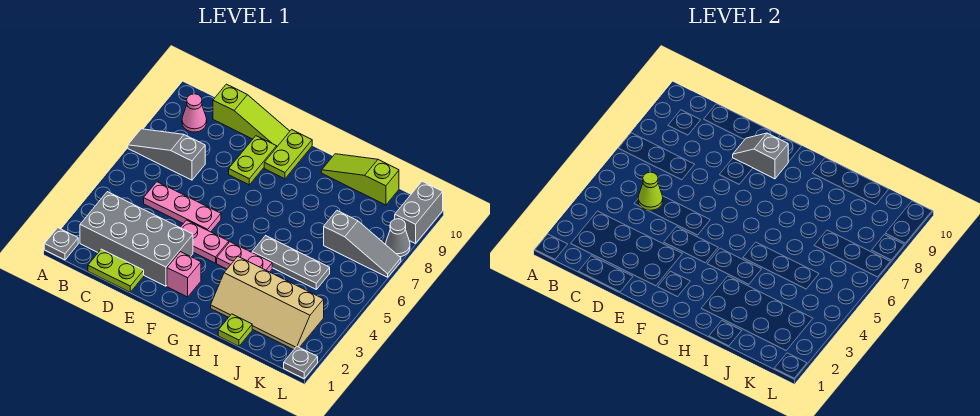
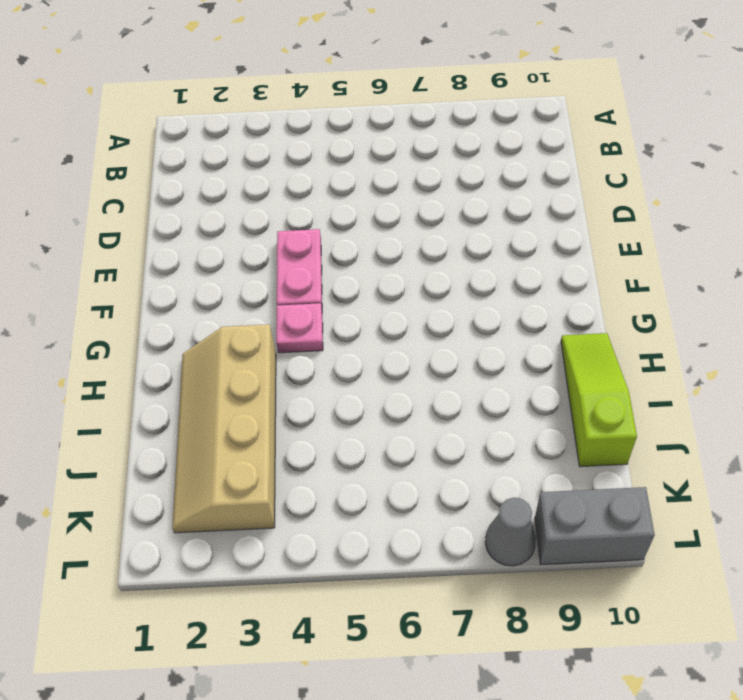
pink plate G4 level 1 -> pink plate G4:H4 level 1
none -> grey plate A1 level 1
none -> grey slope A7:C7 level 1 top C
none -> grey brick B2:E3 level 1

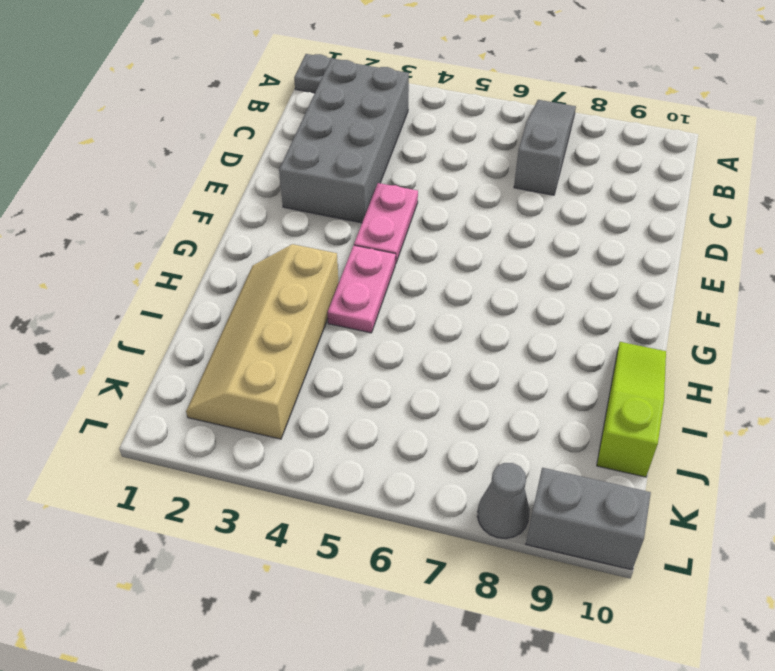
none -> pink cone B9 level 1
none -> lime plate C1:D1 level 1
none -> pink plate C5:E5 level 1

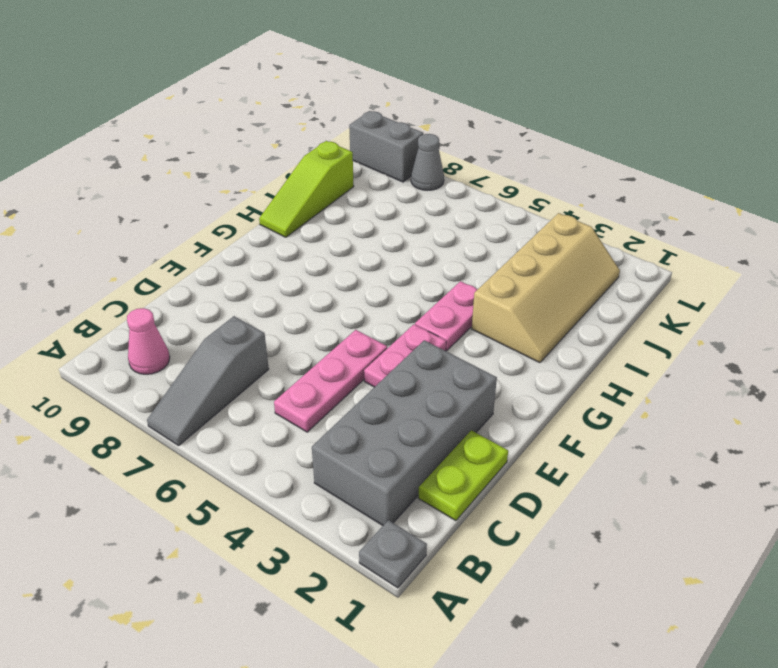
none -> lime slope C10:E10 level 1 top C
none -> lime plate E8:E9 level 1
none -> pink brick F2 level 1

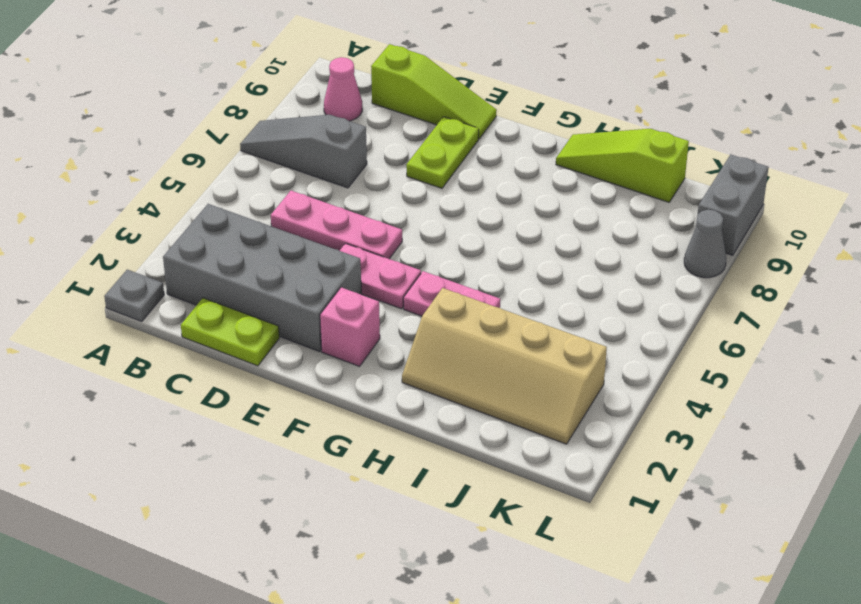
none -> lime plate F9:F10 level 1
none -> grey plate H5:J5 level 1
none -> lime plate I1 level 1

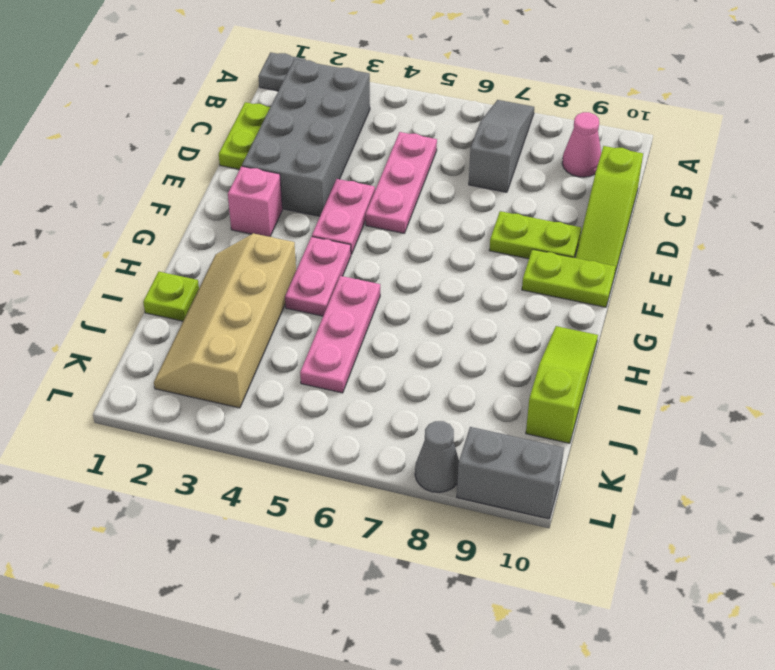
pink plate H5:J5 level 1 -> grey plate H5:J5 level 1
none -> grey slope J7:L7 level 1 top J
none -> grey plate L1 level 1
none -> lime cone C5 level 2

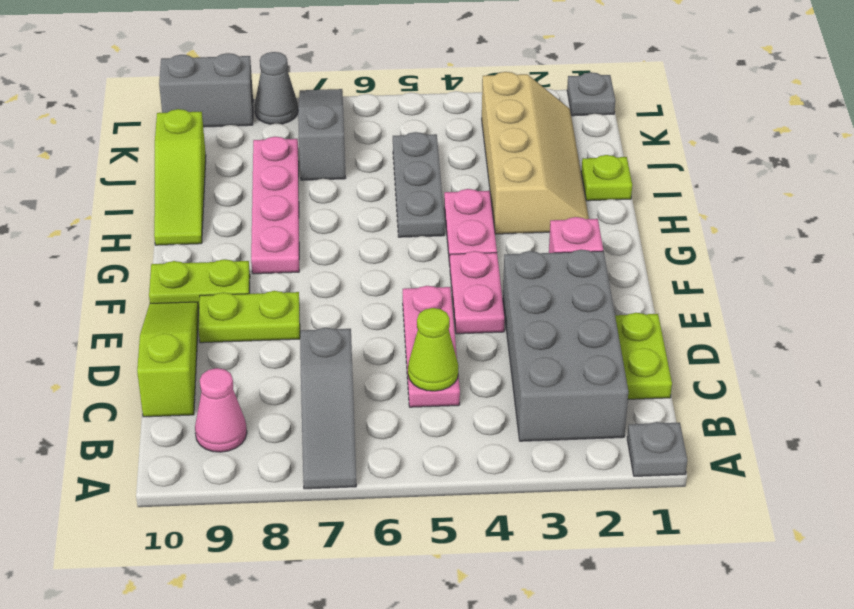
pink plate G8:J8 level 1 -> none
none -> grey slope E9:F9 level 2 top F

